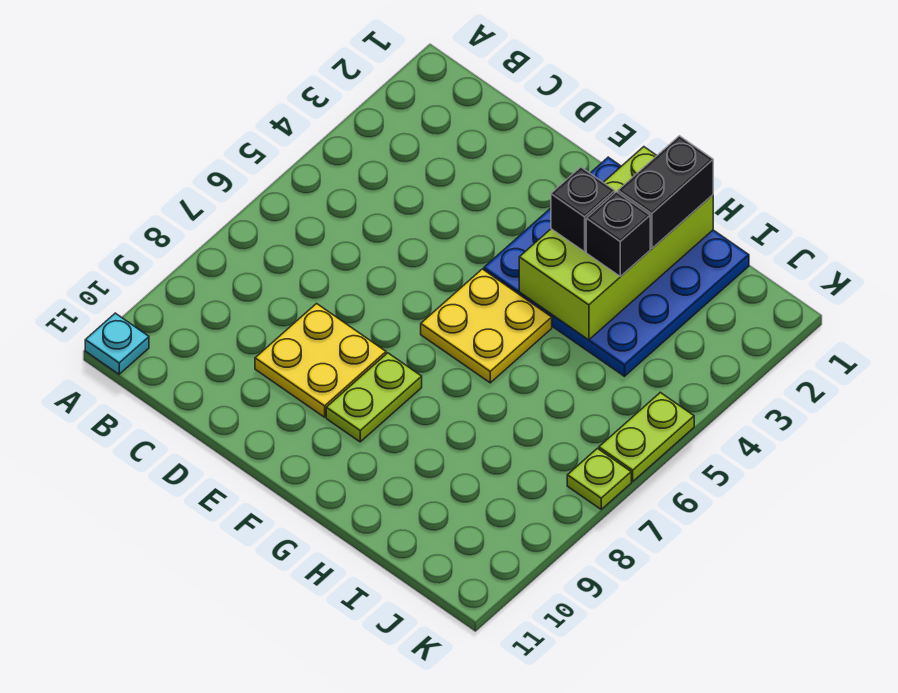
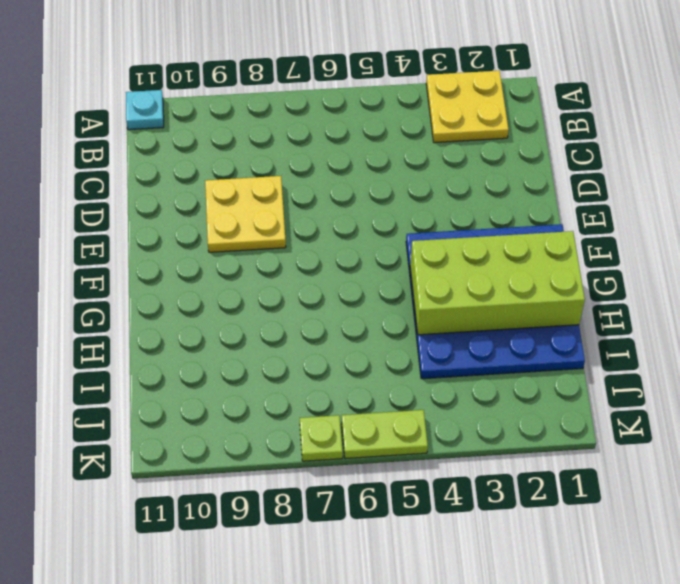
yellow plate A2:B3 level 1 -> yellow plate F5:G6 level 1
none -> lime plate F8:F9 level 1
none -> black brick G3 level 3

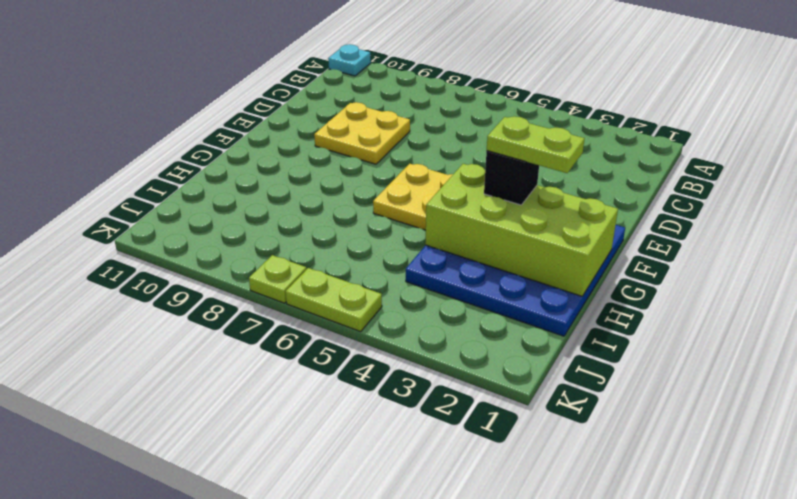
lime plate G2:G3 level 4 -> lime plate F8:F9 level 1
none -> black brick H1:H2 level 3
none -> black brick H3 level 3

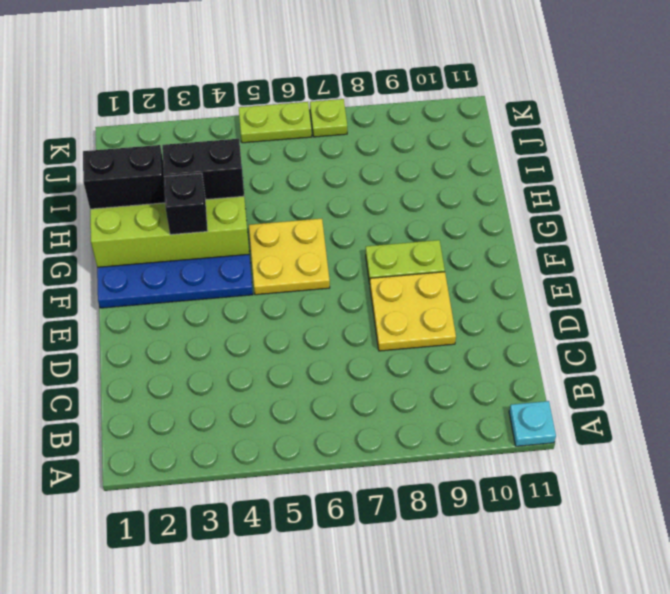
black brick H3:H4 level 3 -> black brick H3 level 3

